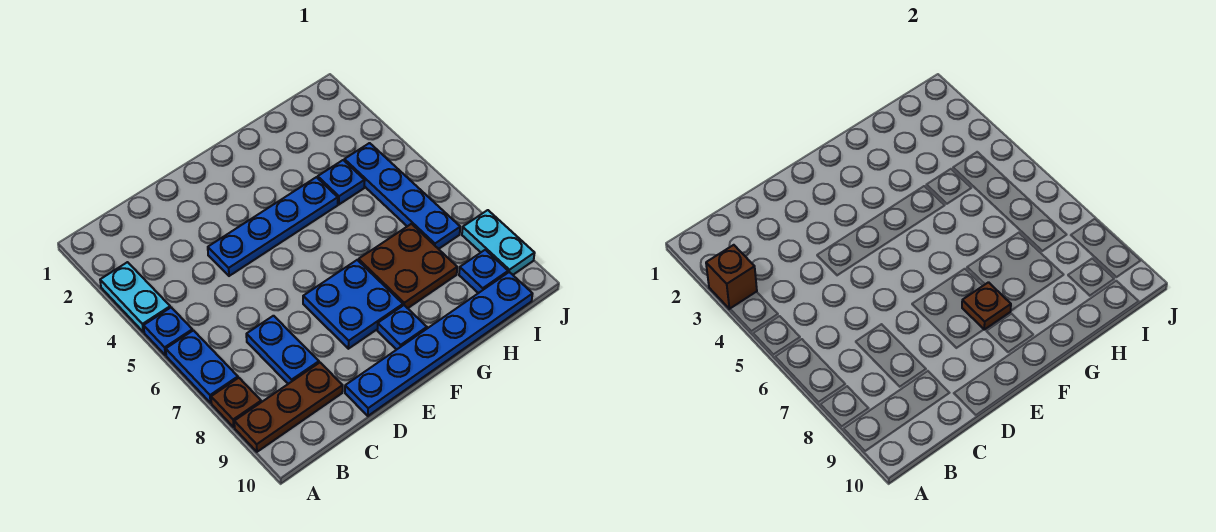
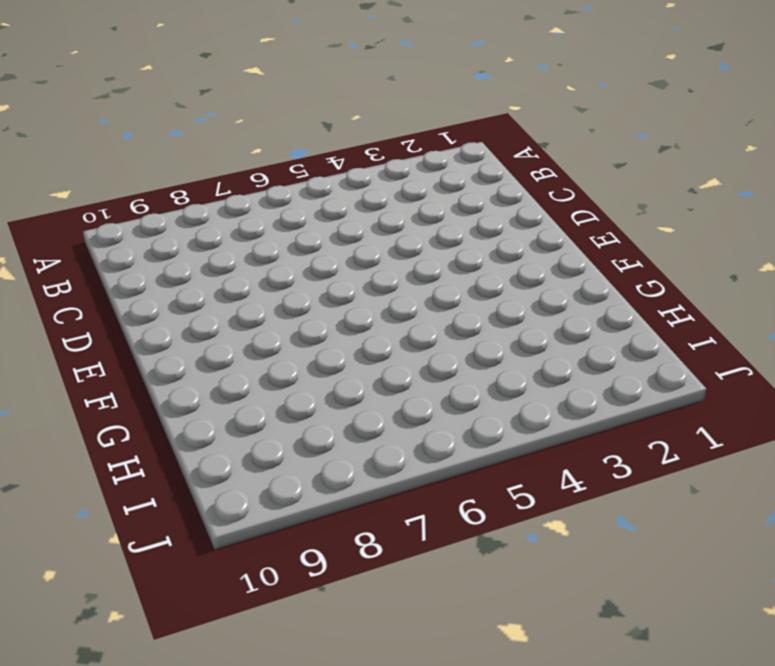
none -> cyan plate A3:A4 level 1
none -> blue plate A5 level 1
none -> blue plate A6:A7 level 1

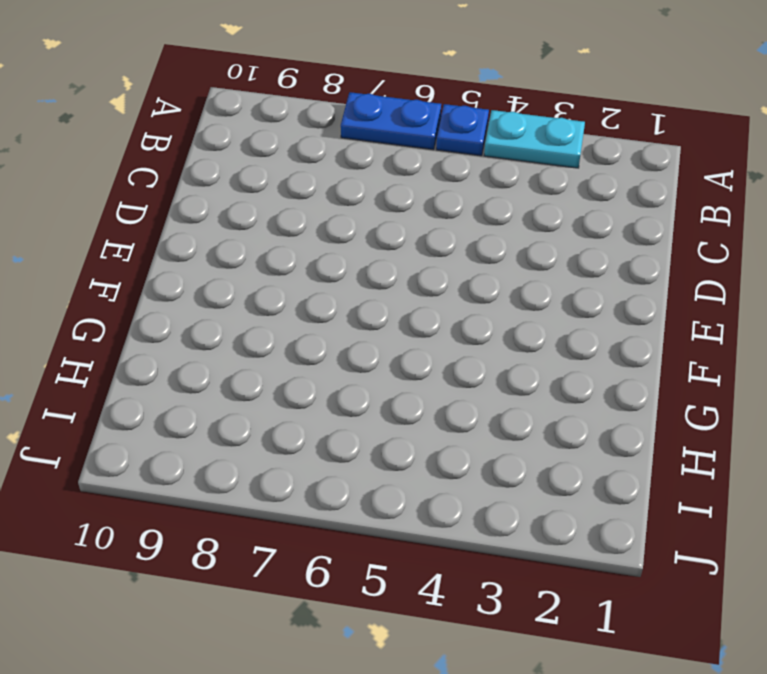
none -> brown plate A8 level 1
none -> brown plate A9:C9 level 1
none -> blue plate C7:C8 level 1

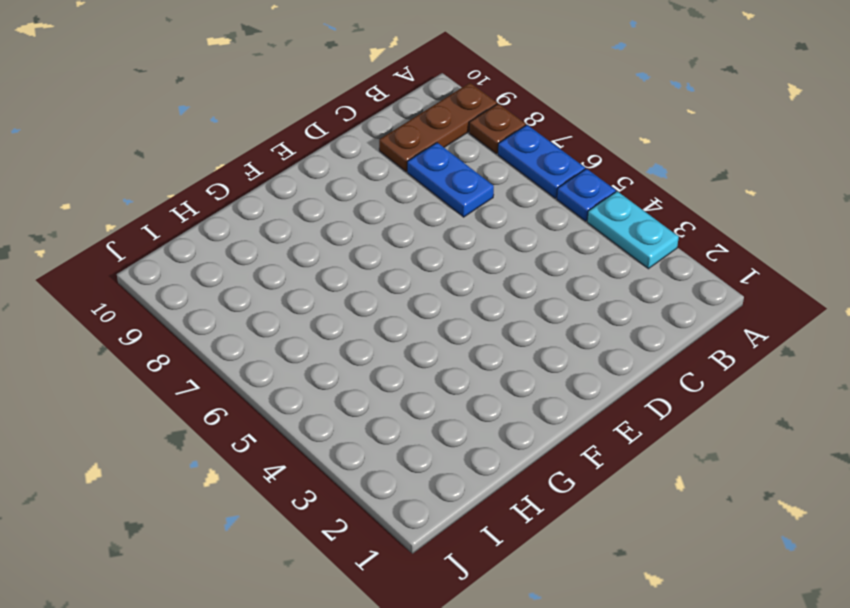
none -> blue plate D4:G4 level 1
none -> blue plate D10:I10 level 1
none -> blue plate E7:F8 level 1

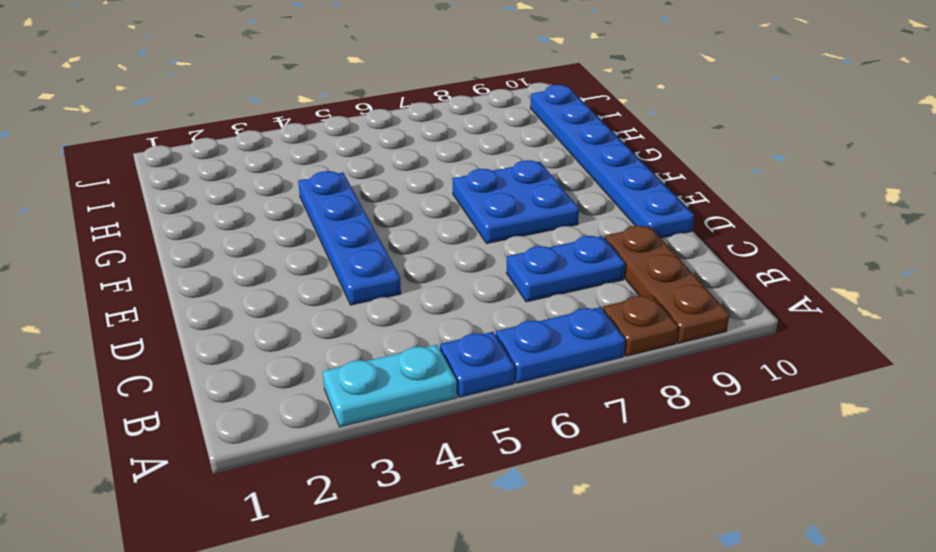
none -> blue plate F9 level 1
none -> brown plate G7:H8 level 1
none -> blue plate H4 level 1

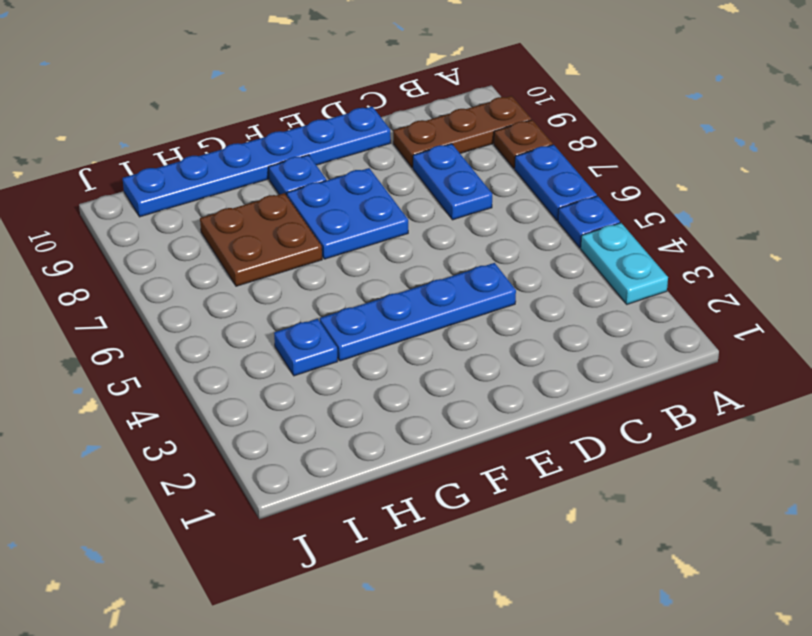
none -> blue plate I4:I7 level 1
none -> blue plate I9 level 1
none -> cyan plate J8:J9 level 1

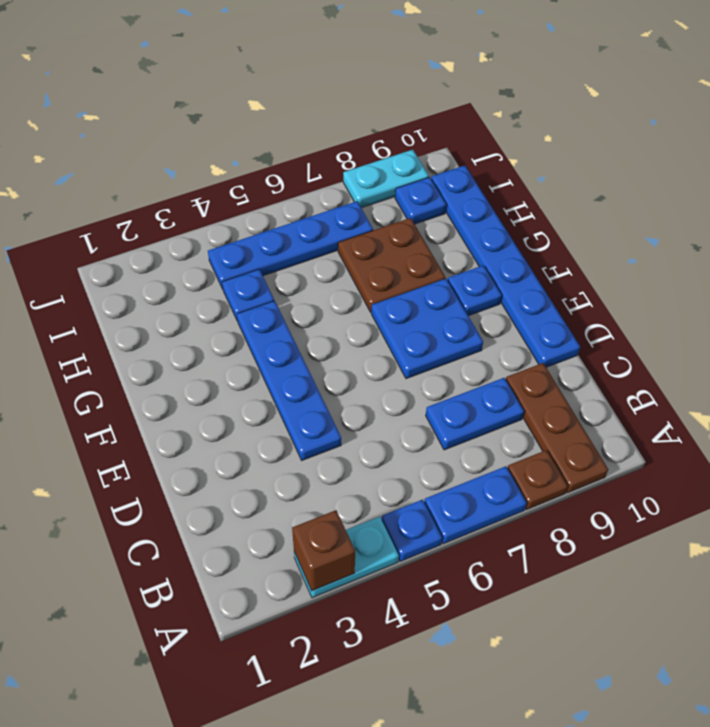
none -> brown plate F8 level 2

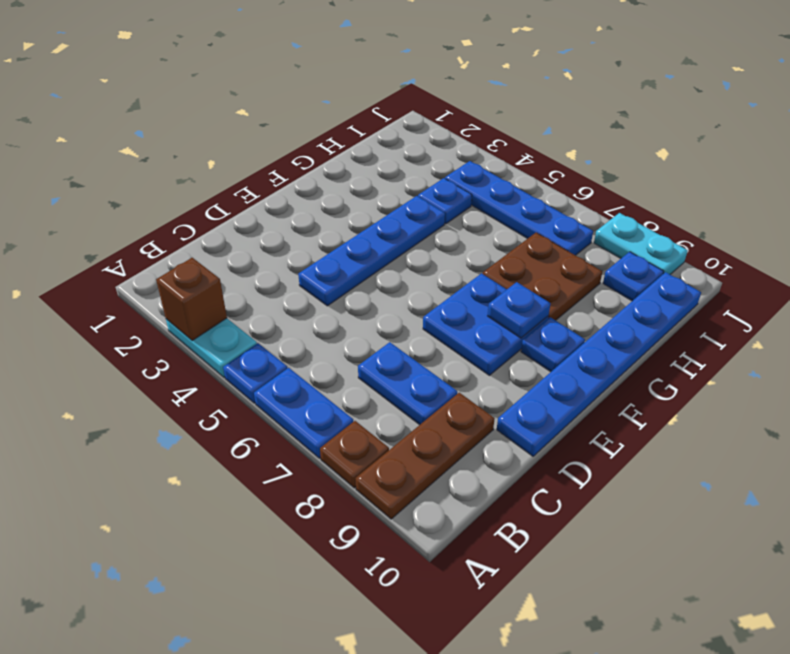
blue plate F8 level 2 -> brown plate F8 level 2

